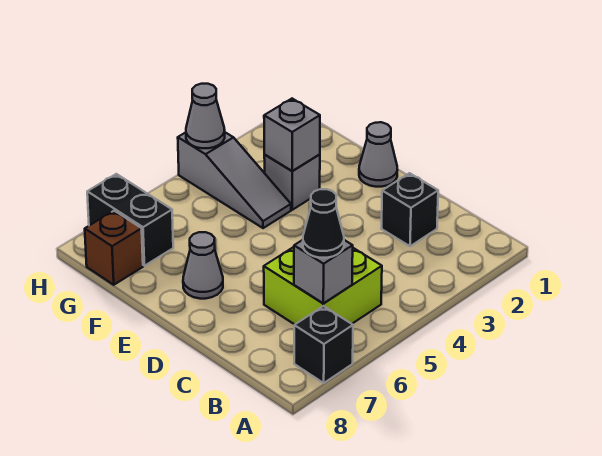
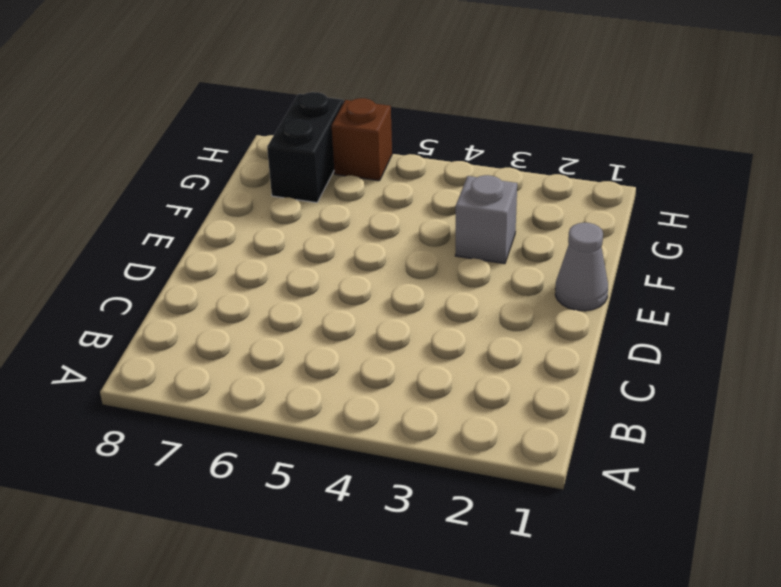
brown brick H6 level 1 -> brown brick G8 level 1
none -> black brick A7 level 1
none -> lime brick B5:C6 level 1
none -> black brick C2 level 1

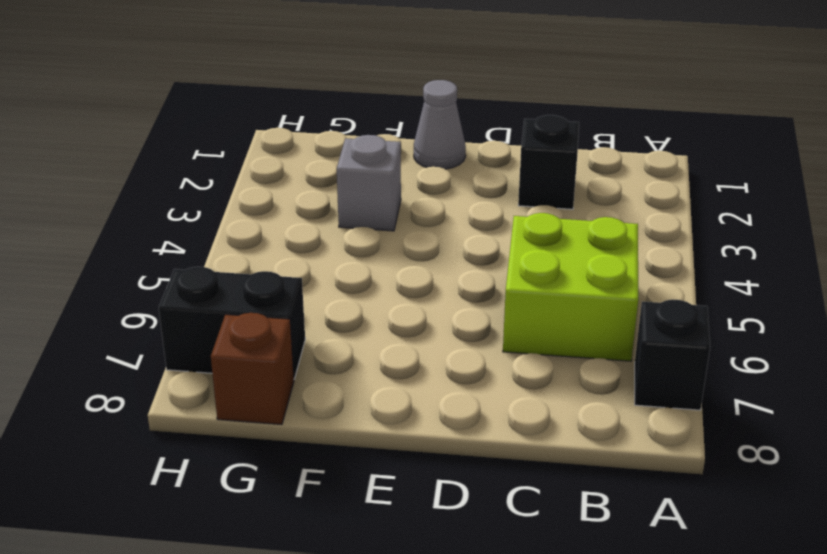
none -> grey cone E7 level 1
none -> grey slope F4:H4 level 1 top H
none -> grey brick B6 level 2

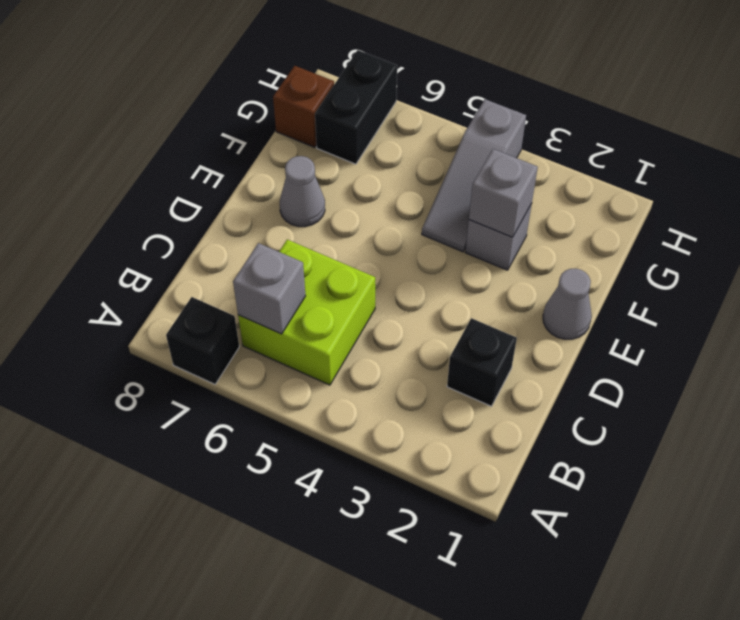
none -> grey cone H4 level 2
none -> black cone B6 level 3

